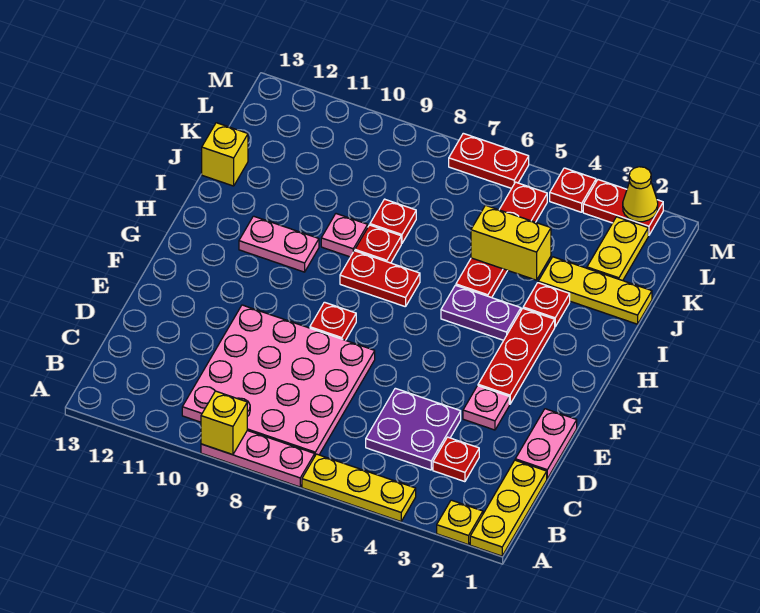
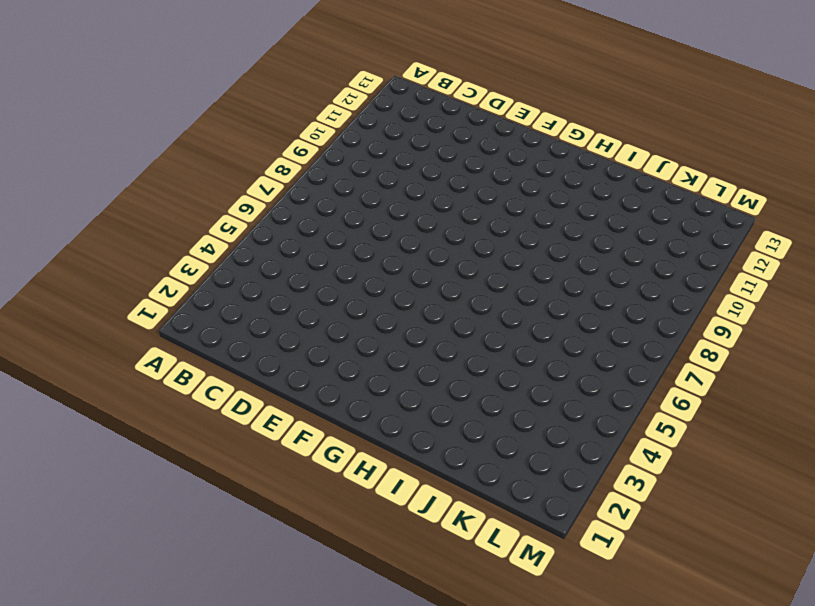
none -> yellow plate A1:C1 level 1
none -> yellow plate A2 level 1
none -> yellow plate A4:A6 level 1

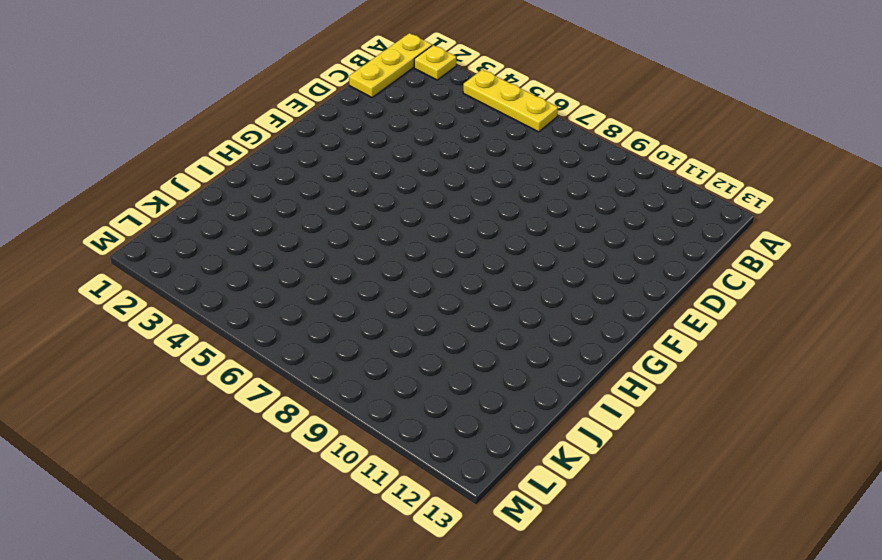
none -> pink plate A7:A9 level 1
none -> pink plate B7:E10 level 1
none -> red plate C3 level 1

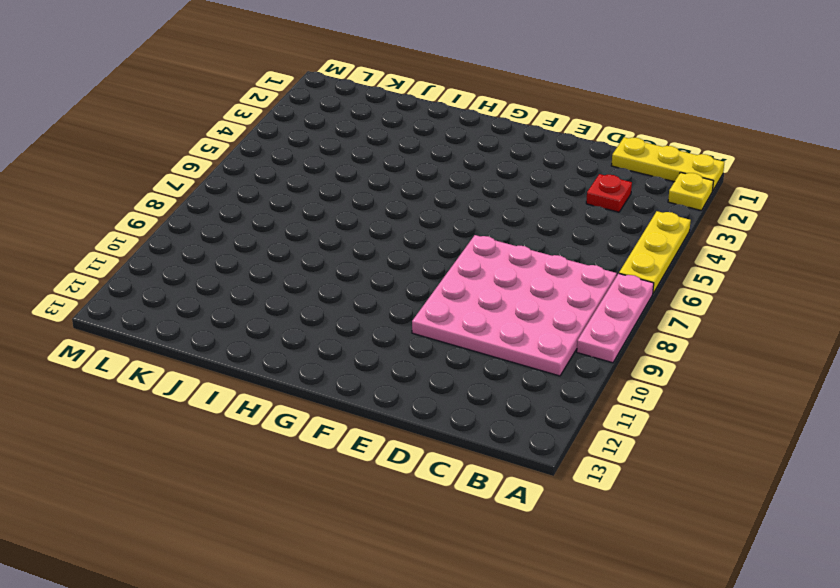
none -> purple plate C4:D5 level 1
none -> pink plate D1:E1 level 1
none -> pink plate E3 level 1

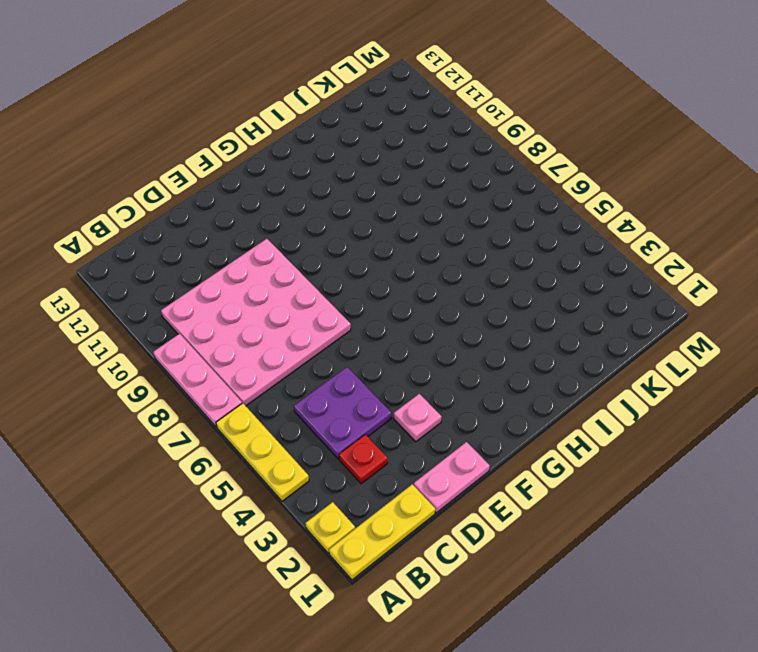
none -> red plate F3:H3 level 1
none -> red plate F8 level 1
none -> purple plate H4:H5 level 1

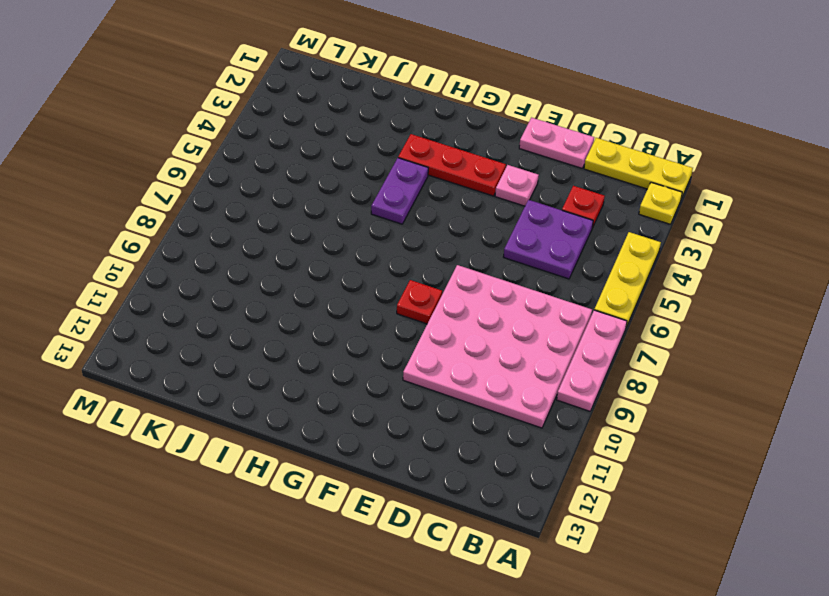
none -> red plate H7:H8 level 1
none -> pink plate H10:H11 level 1
none -> red plate I3 level 1

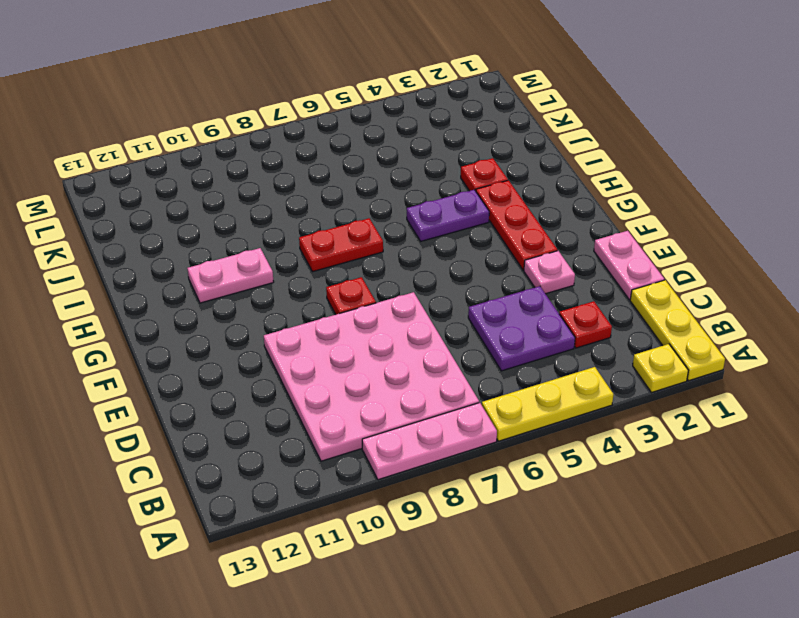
none -> red plate I5:L5 level 1
none -> red plate I8 level 1
none -> pink plate I9 level 1

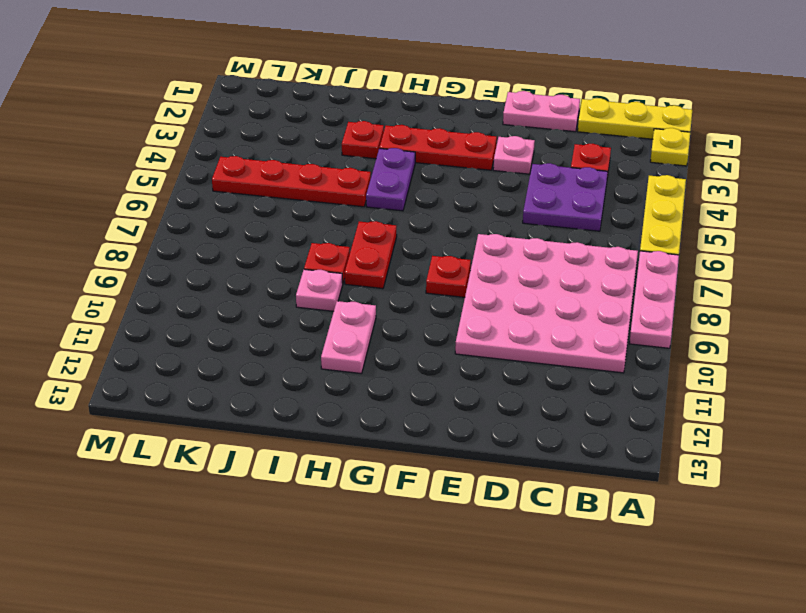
none -> yellow plate J1:J3 level 1
none -> red plate J8 level 1
none -> yellow brick J13 level 1

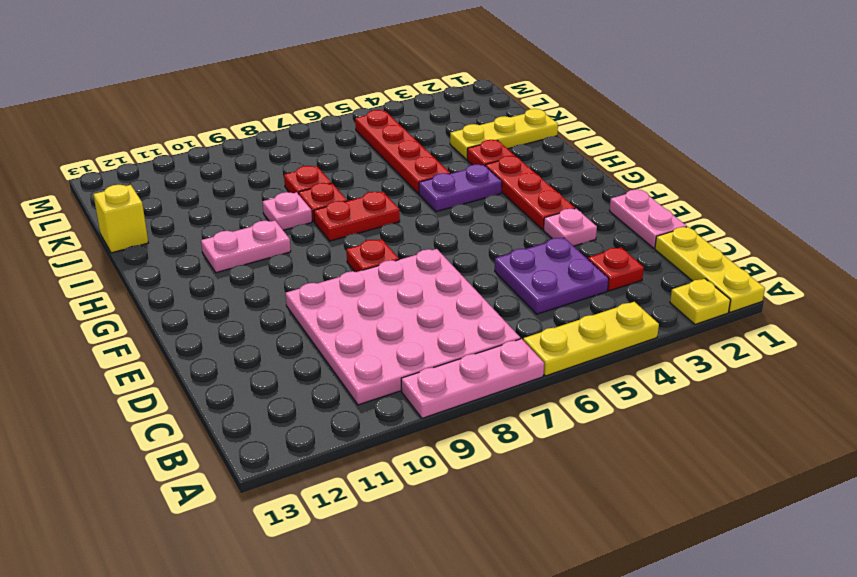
none -> yellow plate K2:L2 level 1
none -> red plate M2:M3 level 1
none -> red plate M4 level 1

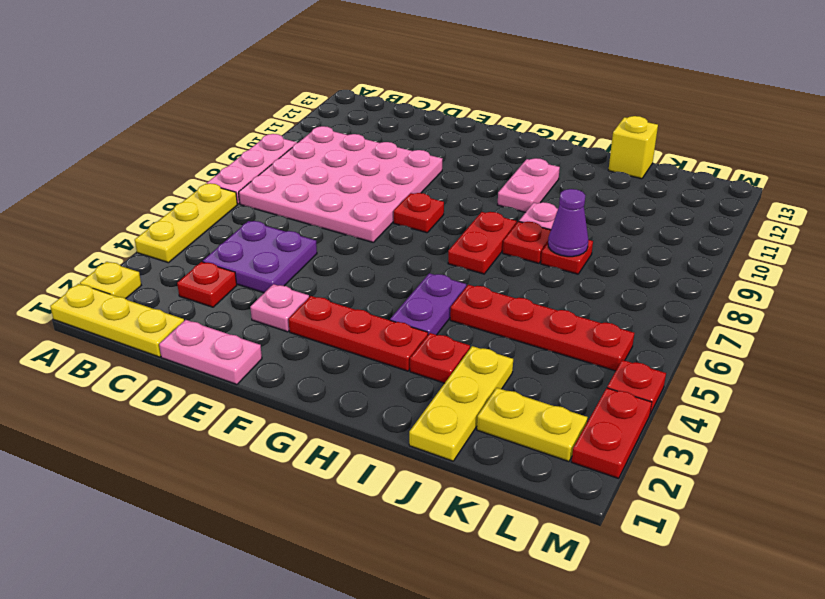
purple cone J8 level 2 -> none
none -> red plate M6:M7 level 1
none -> yellow brick A9 level 2
none -> yellow brick J4:J5 level 2

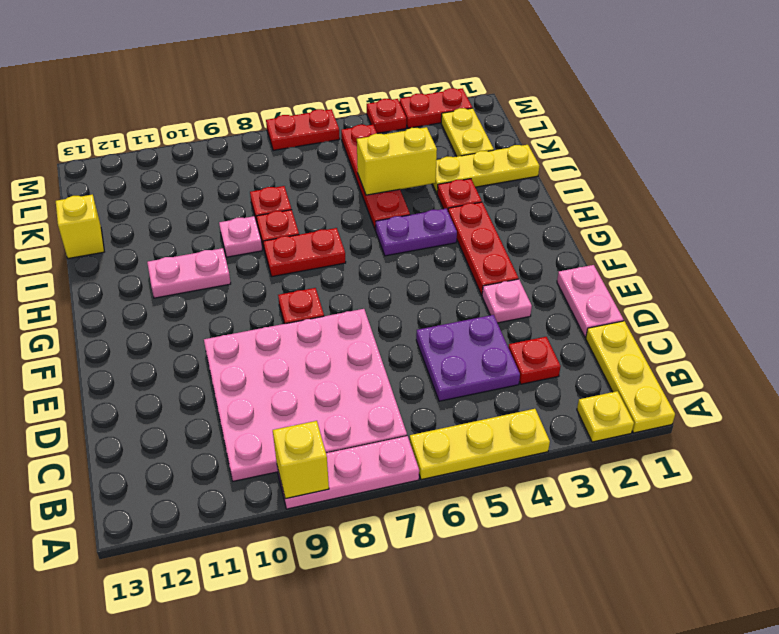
none -> yellow cone M2 level 2

